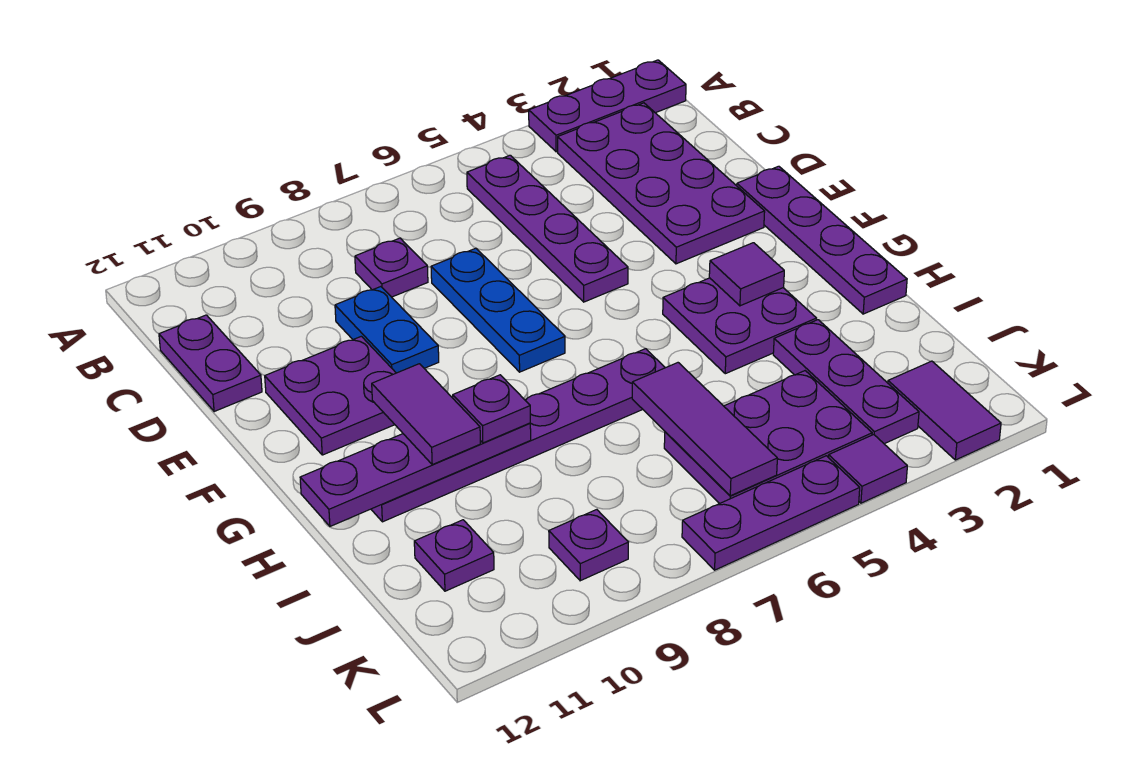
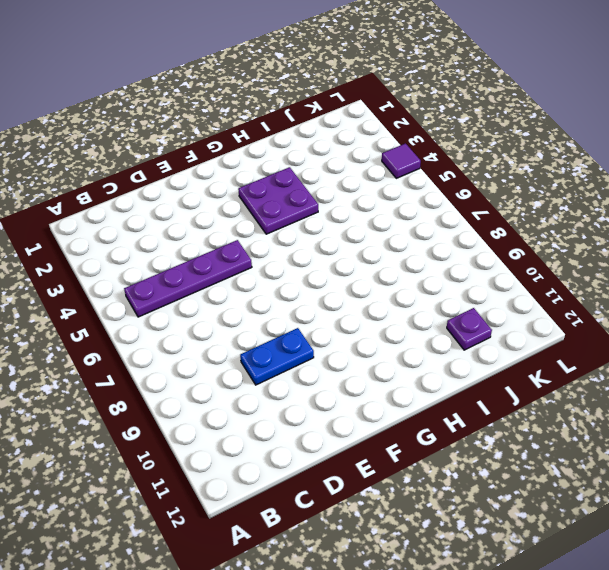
none -> purple plate A1:A3 level 1
none -> purple plate B2:E3 level 1
none -> purple plate C8 level 1

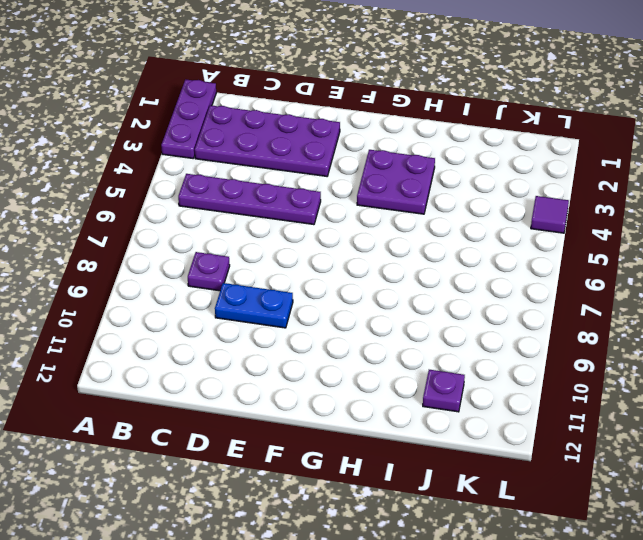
none -> purple plate C12:D12 level 1
none -> blue plate D7:F7 level 1
none -> purple plate E1:H1 level 1

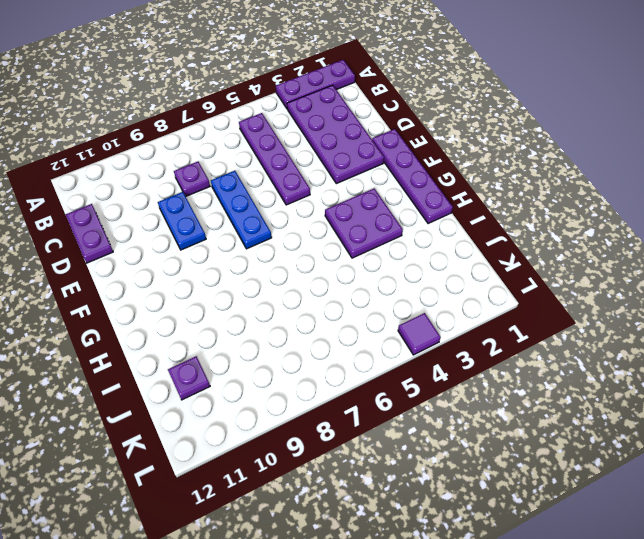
none -> purple plate E10:F11 level 1
none -> purple plate H6:H11 level 1
none -> purple plate I3:K3 level 1

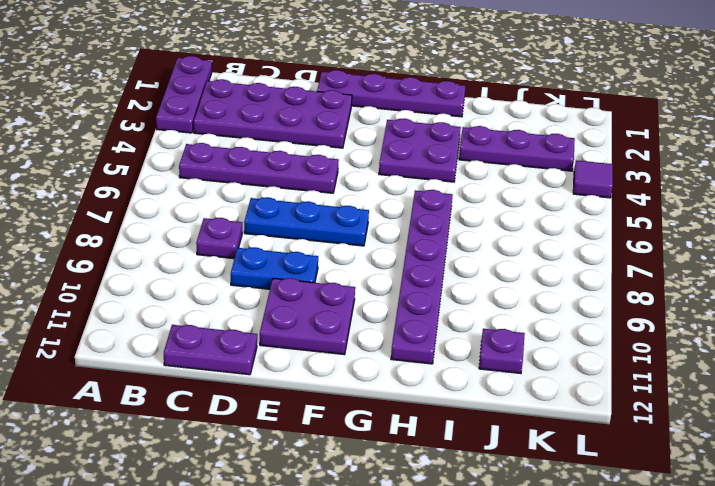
none -> purple plate J4:K6 level 1
none -> purple tile K2:L2 level 1
none -> purple plate K9 level 1

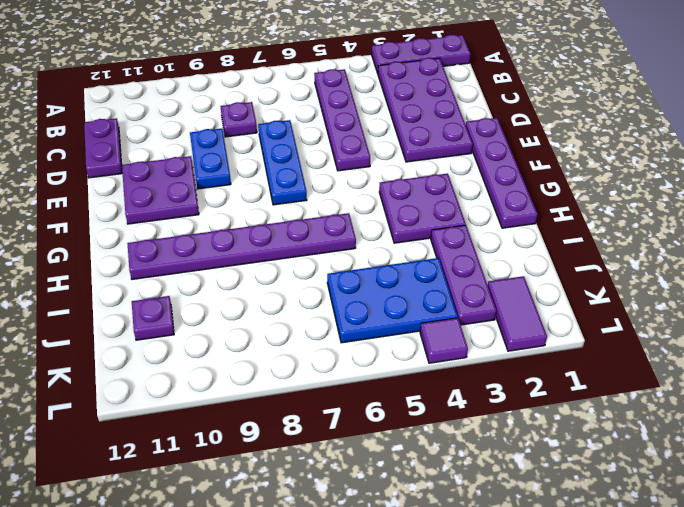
blue plate J4:K6 level 1 -> purple plate J4:K6 level 1
none -> purple plate K9 level 1
none -> purple plate L5:L7 level 1
none -> purple tile G3 level 2

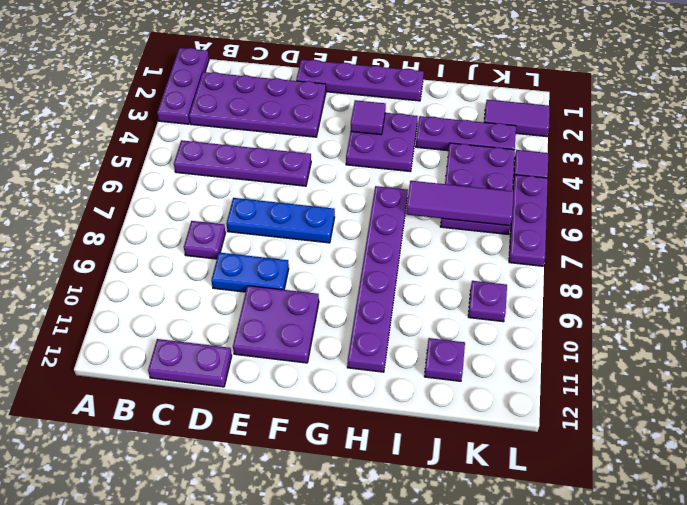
none -> purple plate H9:H12 level 2
none -> purple tile G10:H10 level 3
none -> purple plate H9 level 3

